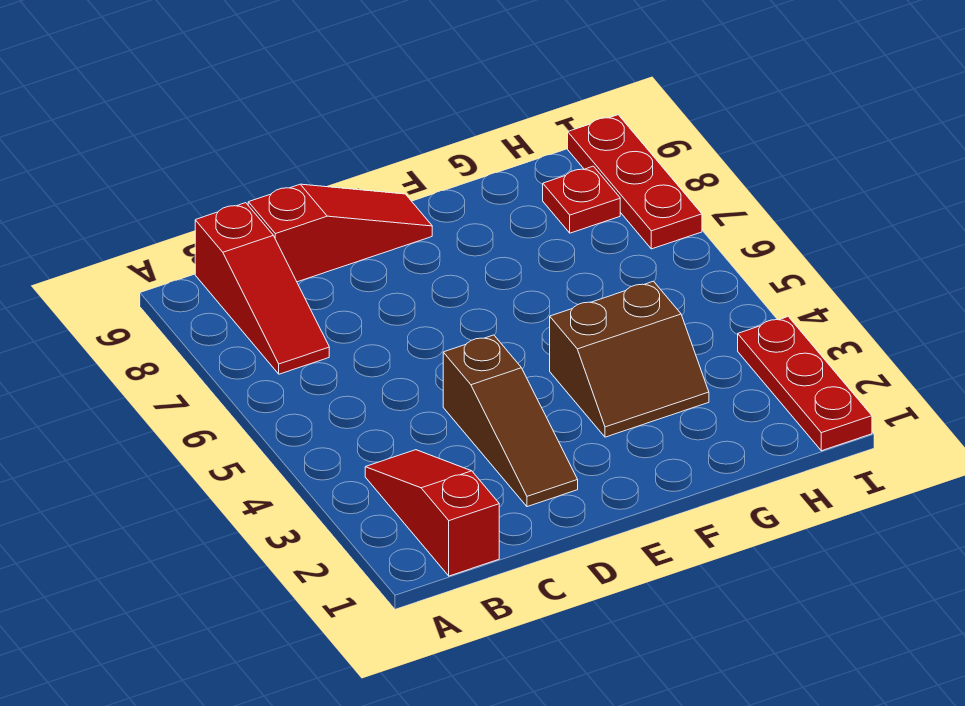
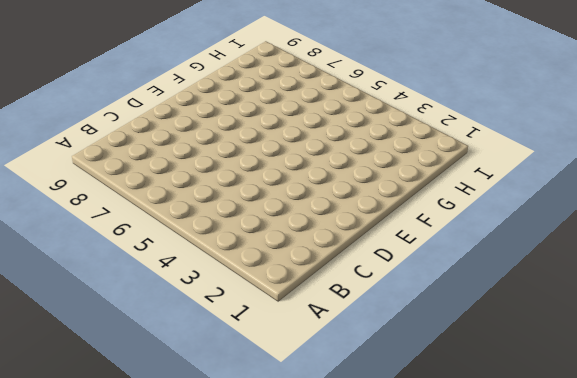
none -> red slope B1:B3 level 1 top 1
none -> red slope B7:B9 level 1 top 9

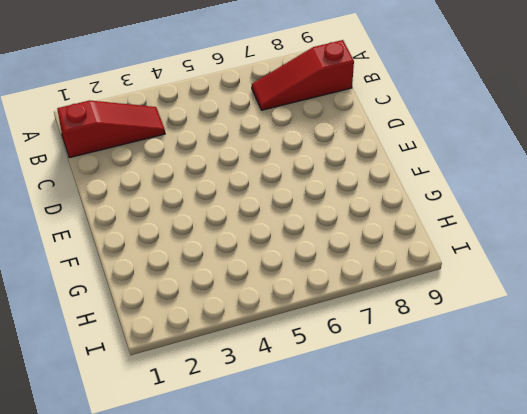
none -> red slope C9:E9 level 1 top C
none -> brown slope D2:D4 level 1 top 4

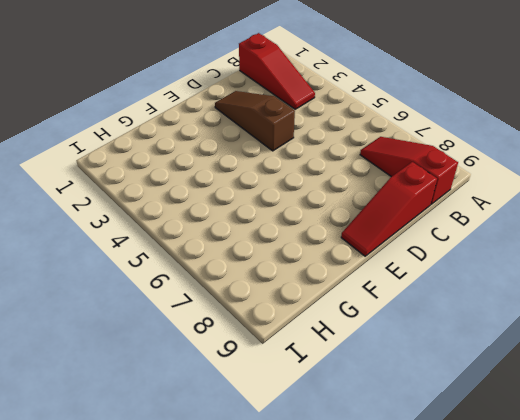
none -> brown slope F3:G4 level 1 top 4
none -> red plate H8 level 1

